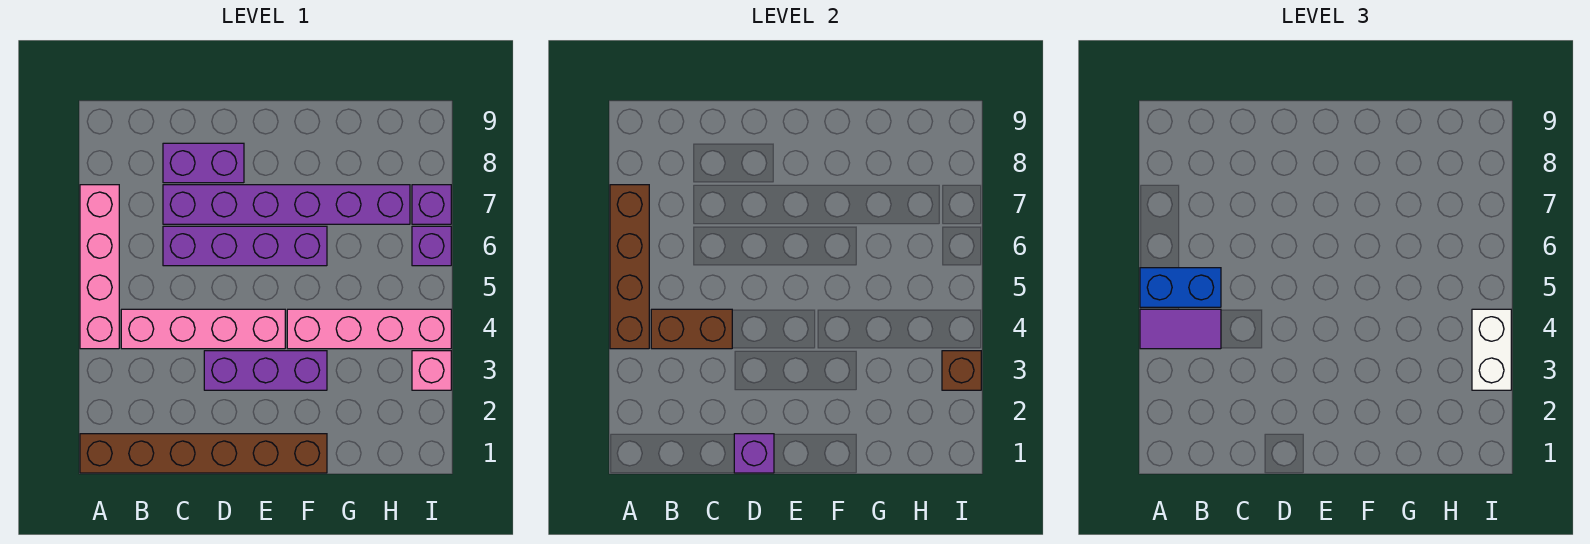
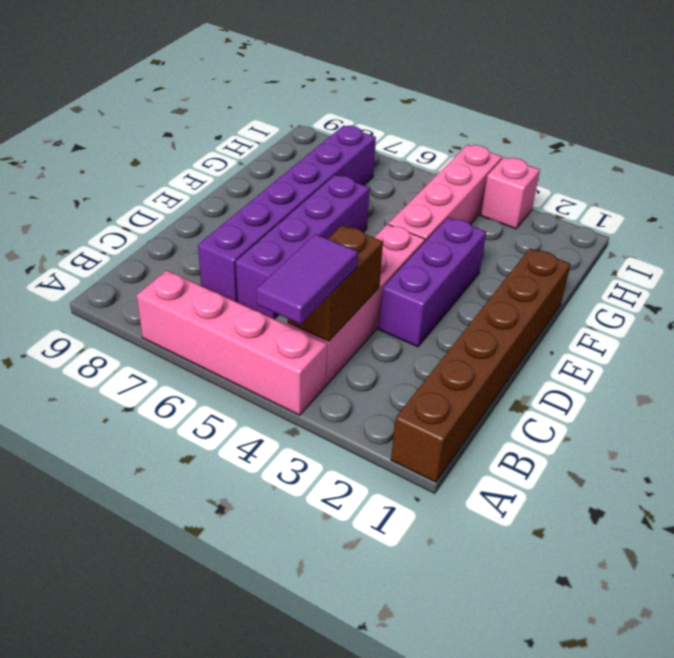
none -> purple brick C8:D8 level 1
none -> purple brick I6 level 1
none -> purple brick I7 level 1

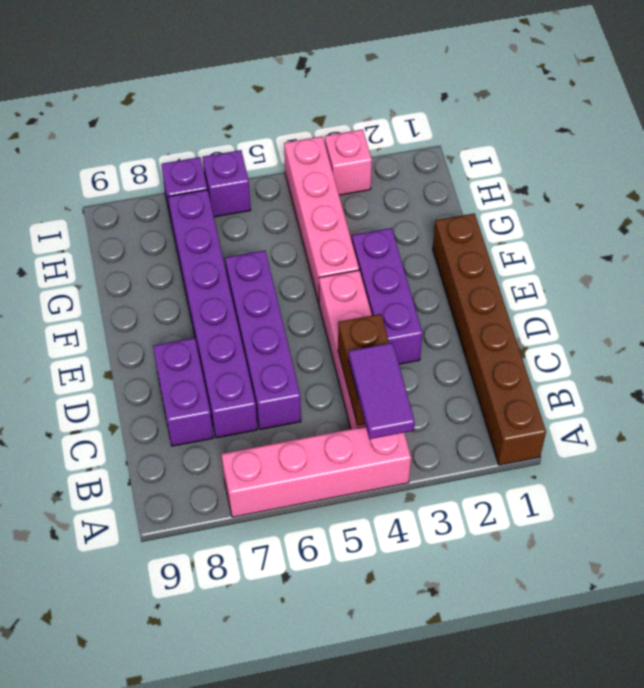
none -> brown brick A4:A7 level 2
none -> purple brick D1 level 2
none -> brown brick I3 level 2

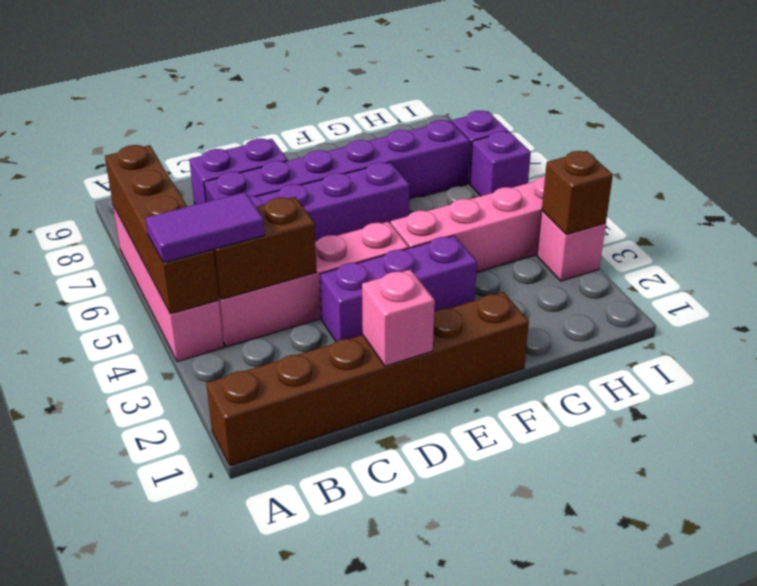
pink brick D1 level 2 -> purple brick D1 level 2
none -> blue brick A5:B5 level 3
none -> white brick I3:I4 level 3

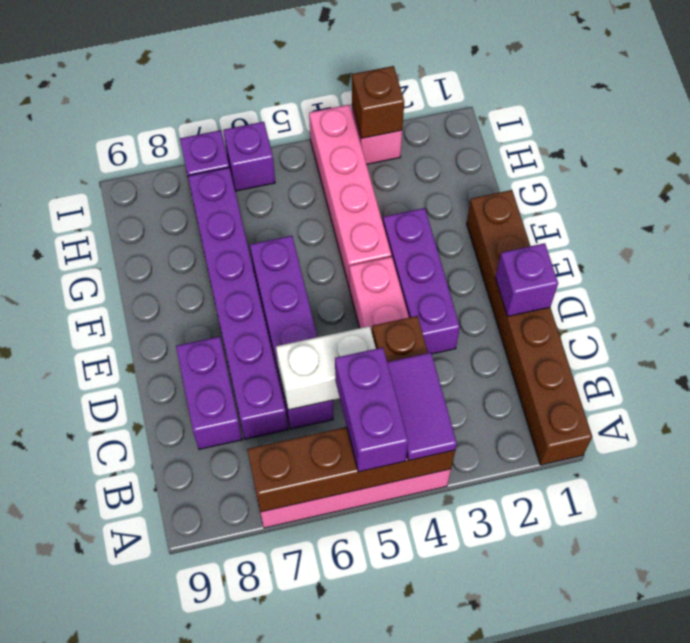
purple brick A5:B5 level 3 -> blue brick A5:B5 level 3
white brick C5:C6 level 2 -> white brick I3:I4 level 3

